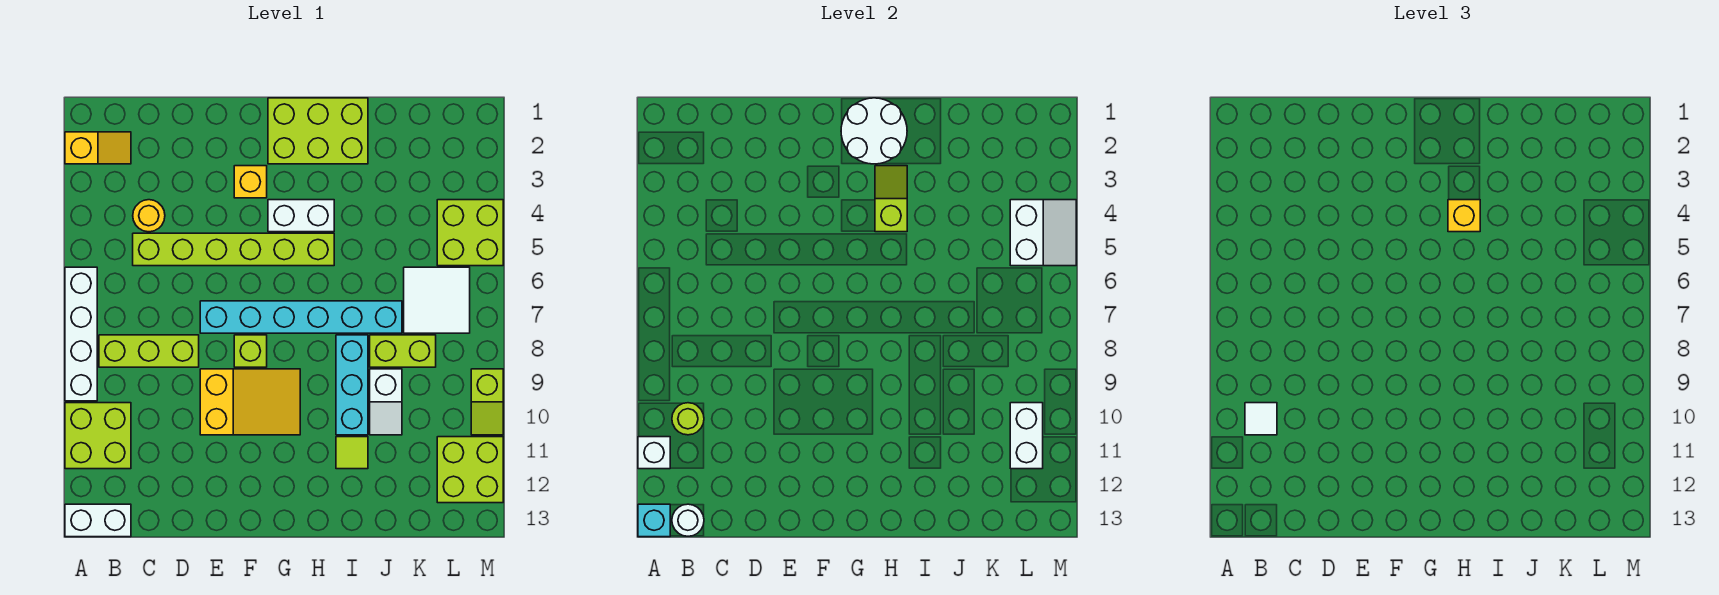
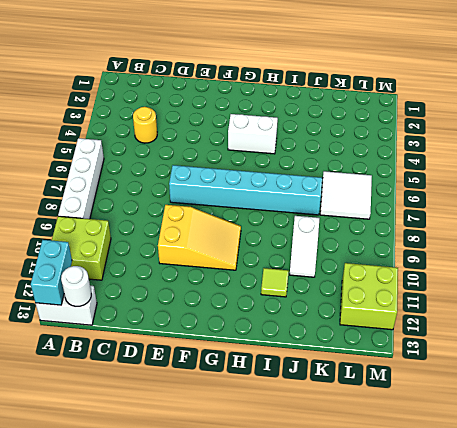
cyan brick A12:A13 level 2 -> cyan brick A13 level 2
none -> yellow slope A2:B2 level 1 top A
none -> lime brick B8:D8 level 1
none -> lime brick C5:H5 level 1
none -> yellow brick F3 level 1

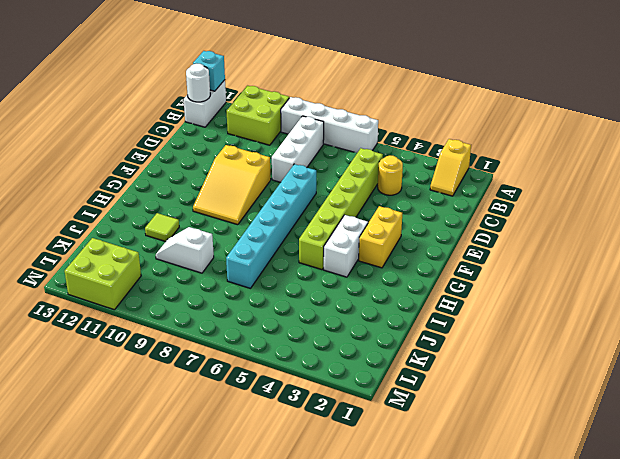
white brick B8:D8 level 1 -> lime brick B8:D8 level 1
yellow brick F3:G3 level 1 -> yellow brick F3 level 1
none -> lime brick F8 level 1
none -> lime brick G1:I2 level 1
none -> cyan brick I8:I10 level 1
none -> lime brick J8:K8 level 1

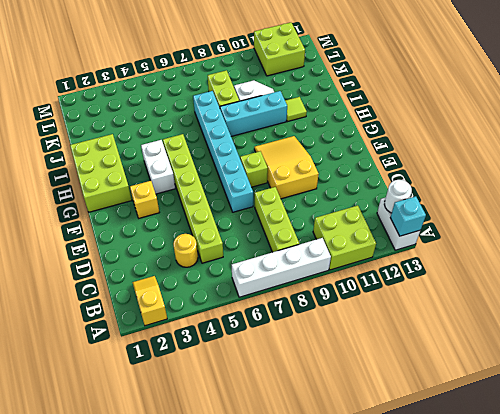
none -> white tile K6:L7 level 1
none -> lime brick L4:M5 level 1
none -> lime slope M9:M10 level 1 top 9
none -> white brick A11 level 2

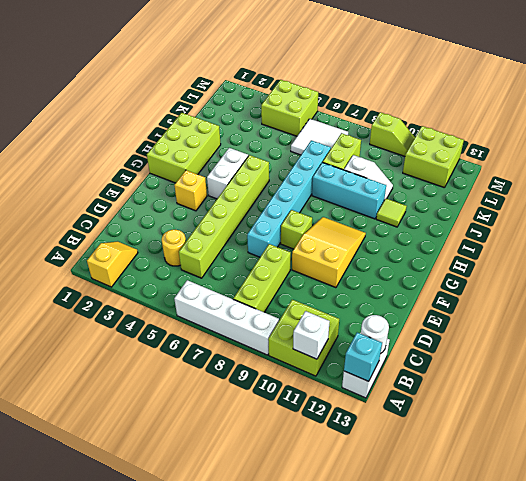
none -> lime round brick B10 level 2
none -> white round brick G1:H2 level 2
none -> lime slope H3:H4 level 2 top 4
none -> white slope L4:M5 level 2 top L

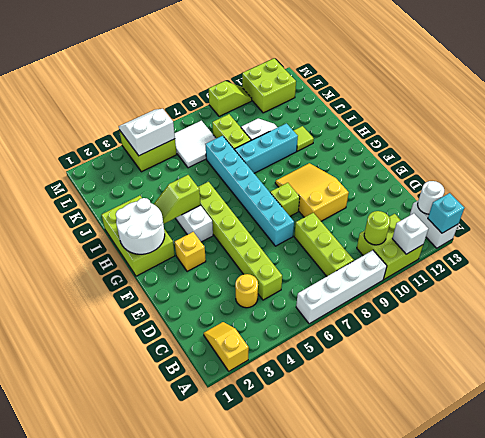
none -> white brick L10:L11 level 2
none -> white tile B10 level 3
none -> yellow brick H4 level 3

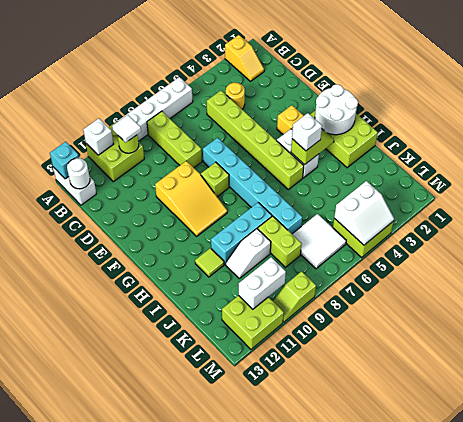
white brick H4 level 3 -> yellow brick H4 level 3

